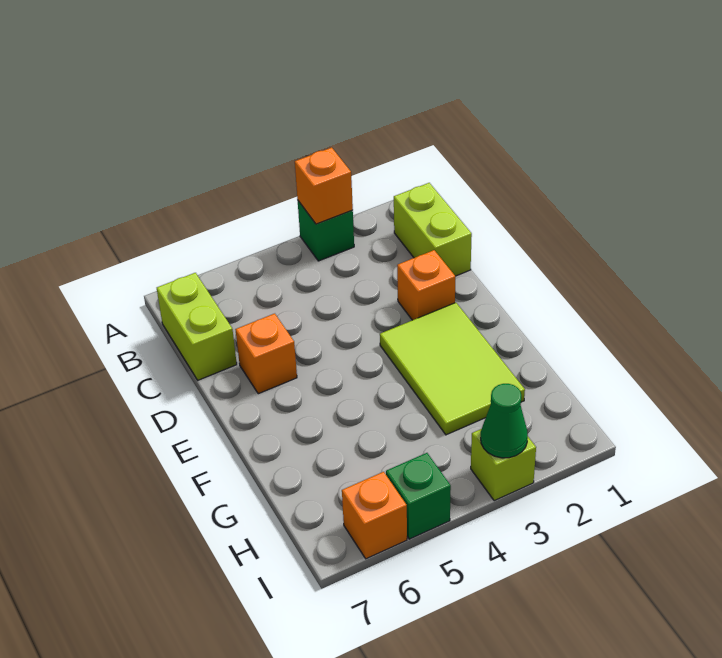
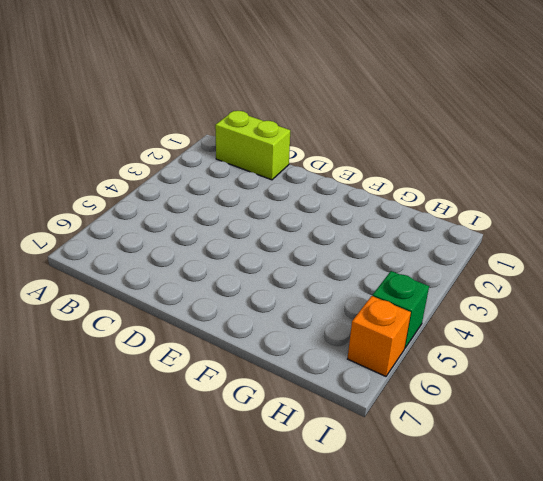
none -> green brick A3 level 1
none -> lime brick B7:C7 level 1

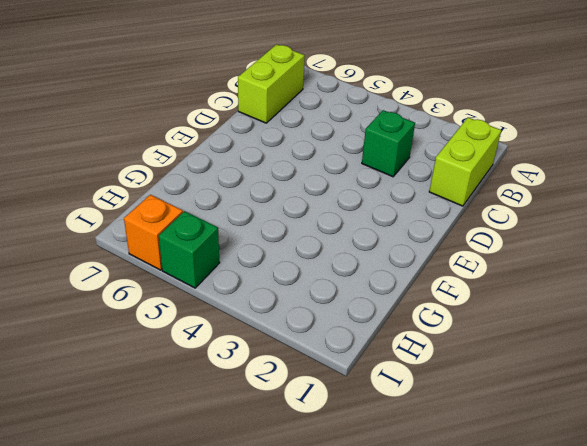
green brick C3 level 1 -> green brick A3 level 1
none -> orange brick D2 level 1
none -> orange brick D6 level 1

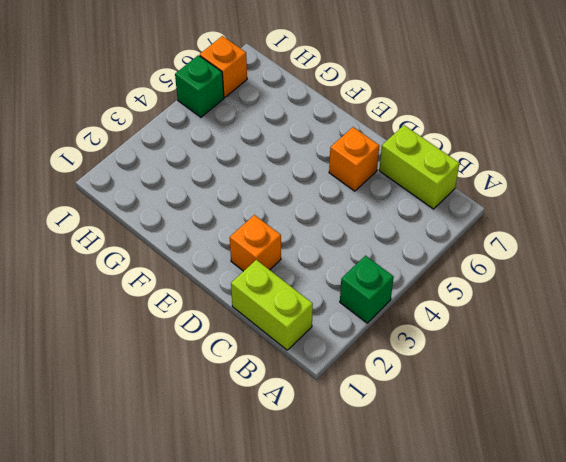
none -> lime tile E2:G3 level 1
none -> lime brick I3 level 1

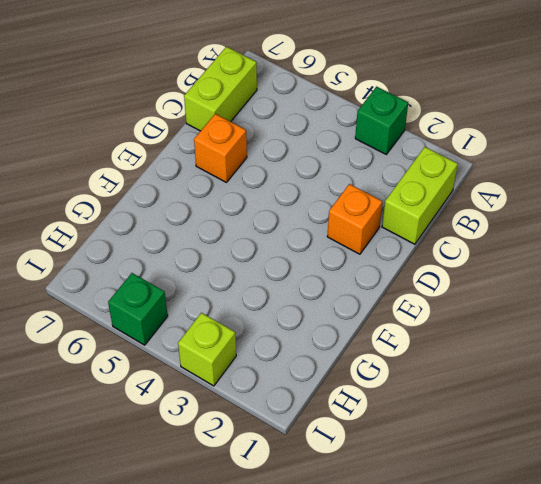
none -> lime tile E2:G3 level 1
none -> orange brick I6 level 1

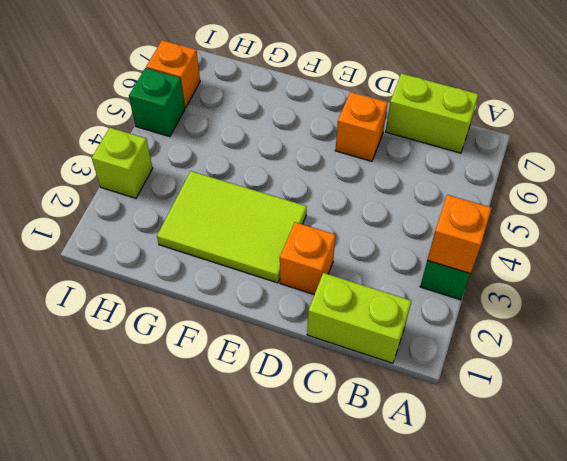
none -> green cone I3 level 2

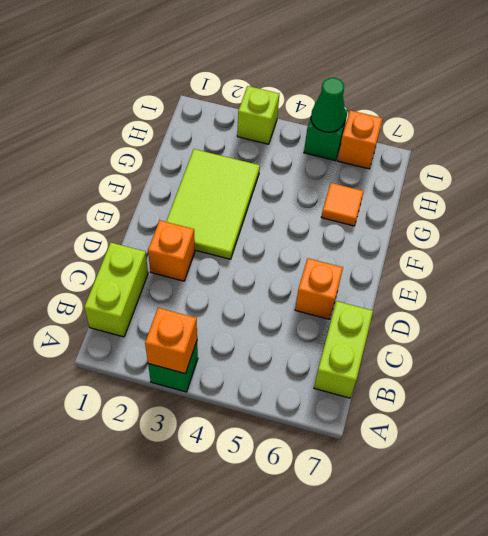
orange tile G6 level 1 -> none
green cone I5 level 2 -> green cone I3 level 2

